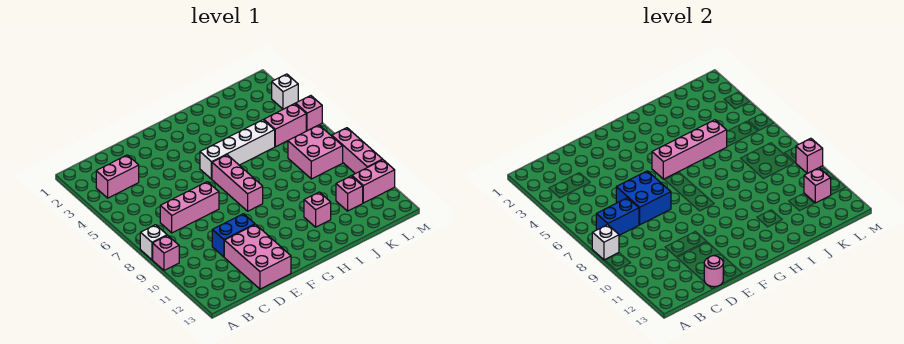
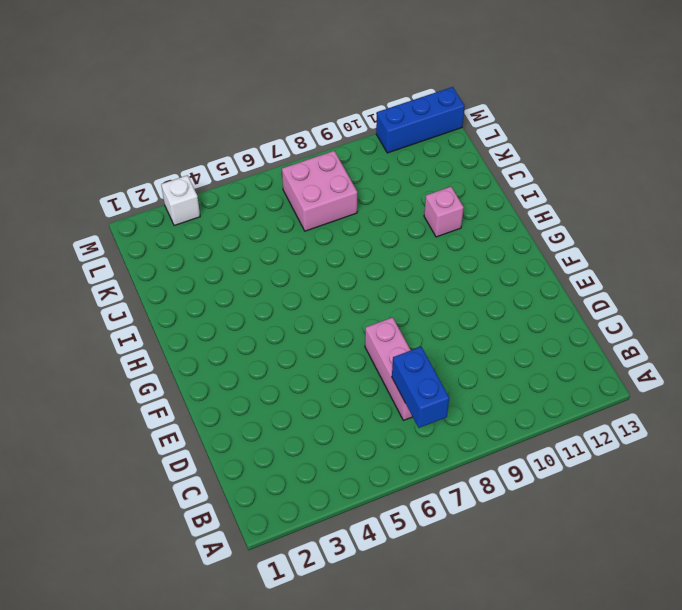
blue brick M11:M13 level 1 -> pink brick L11:M11 level 1
none -> white brick A8 level 1
none -> pink brick A9 level 1
none -> pink brick B3:C3 level 1

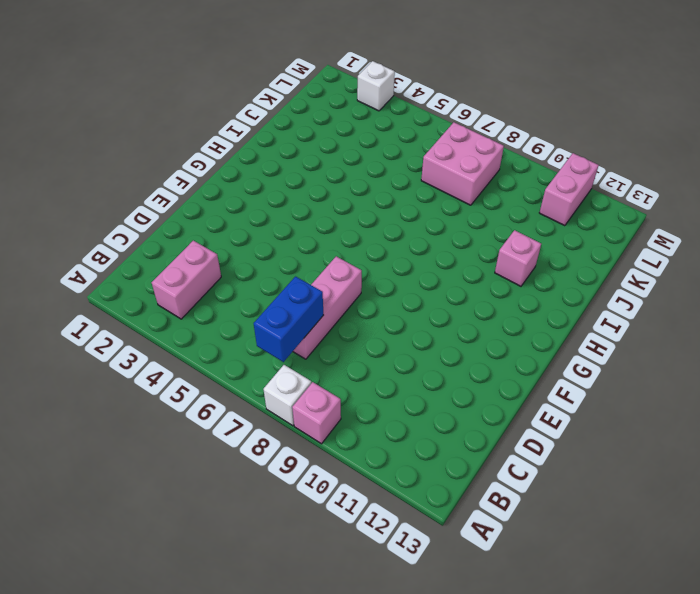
none -> blue brick D10:E10 level 1
none -> pink brick D11:E13 level 1
none -> white brick G5:J5 level 1

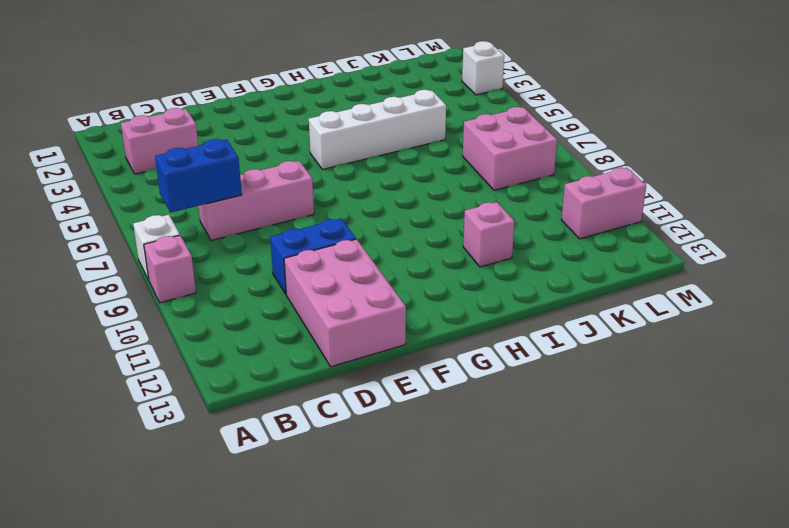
none -> pink brick G6:G8 level 1
none -> pink brick K5:L5 level 1
none -> pink brick K11 level 1

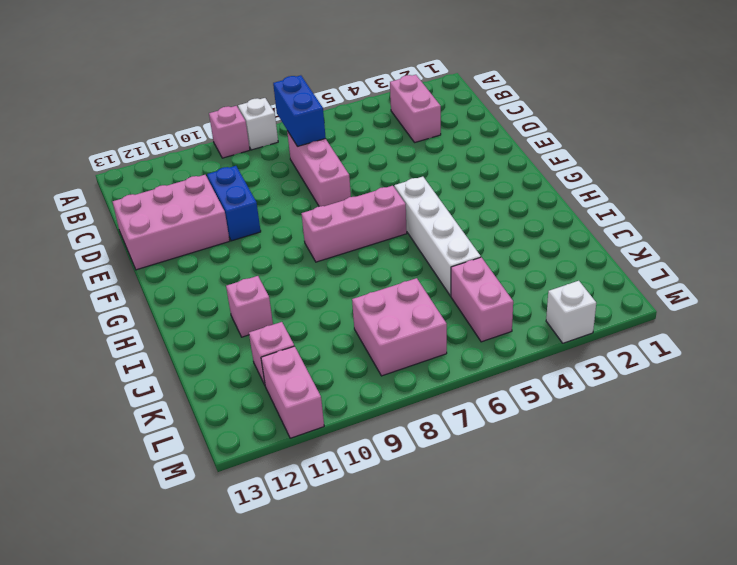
none -> pink brick M5 level 1
none -> pink brick M8:M10 level 1
none -> white brick A8 level 2

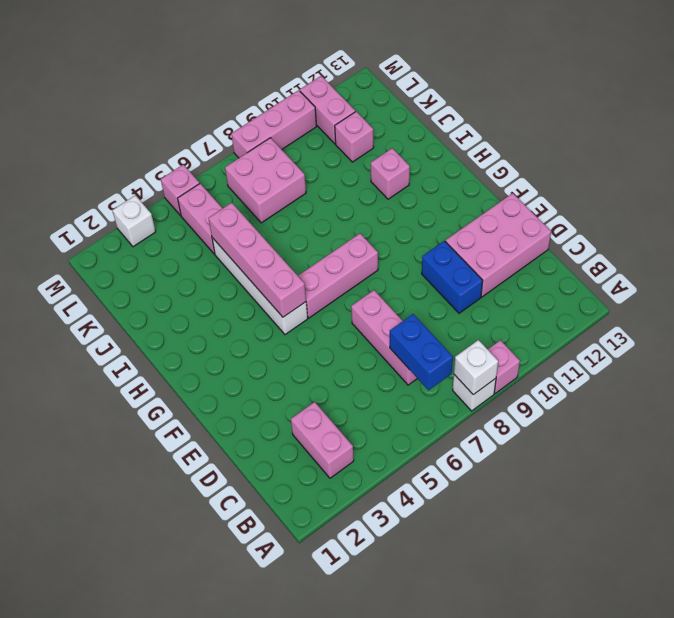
none -> blue brick D6:E7 level 2
none -> pink round brick D13 level 2
none -> pink brick L11 level 2

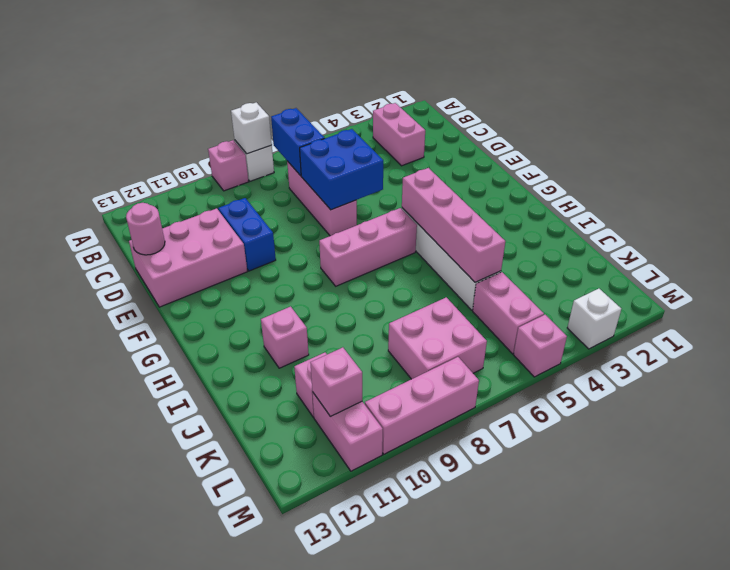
none -> pink brick M9 level 2

